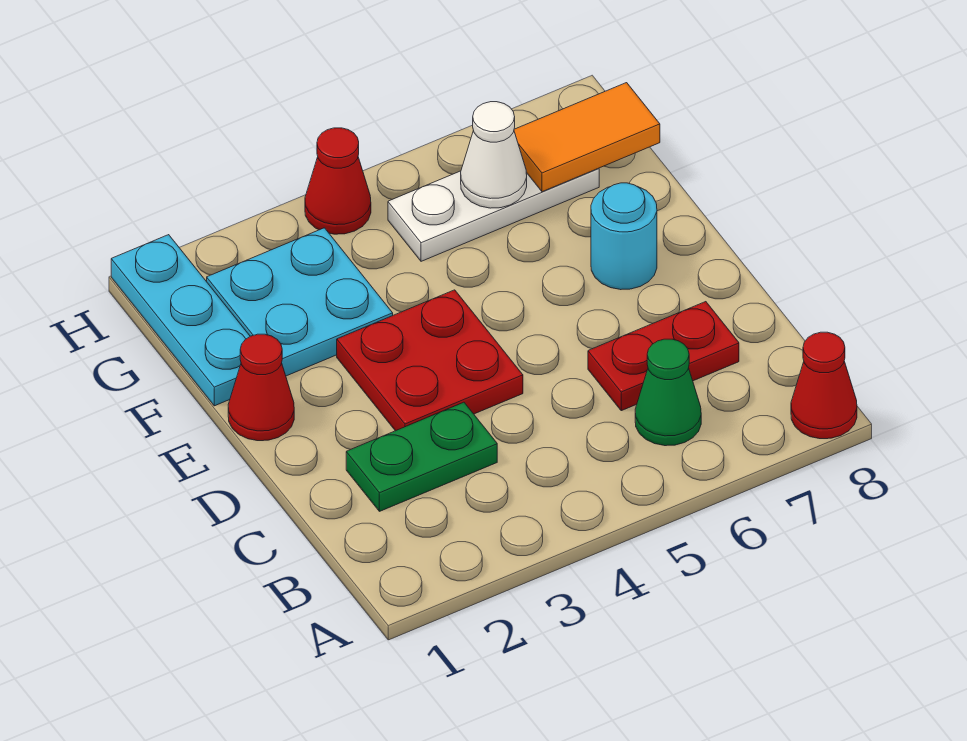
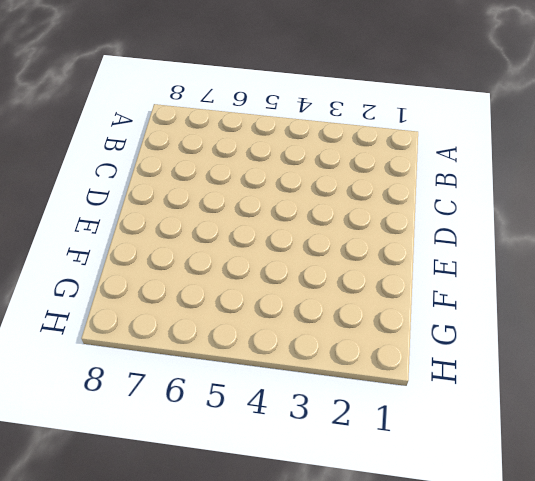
none -> red cone A8 level 1
none -> green cone B6 level 1
none -> green plate C2:C3 level 1

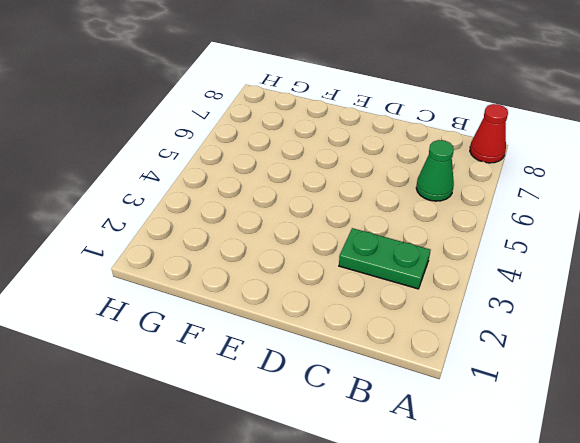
green plate B3:C3 level 1 -> green plate C2:C3 level 1
none -> red plate C6:C7 level 1
none -> red plate D3:E4 level 1
none -> red cone E1 level 1

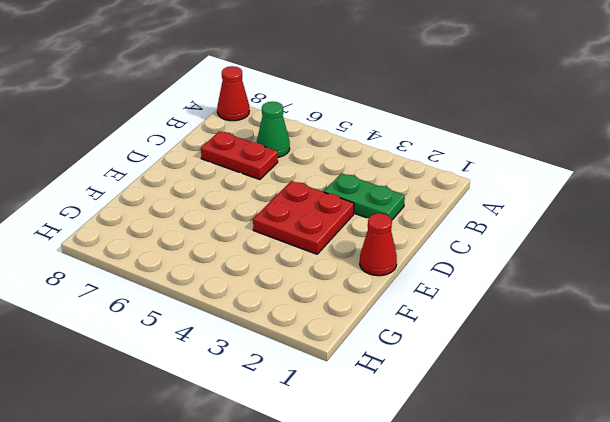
none -> cyan round brick E7 level 1
none -> cyan plate F1:H1 level 1
none -> cyan plate F2:G3 level 1

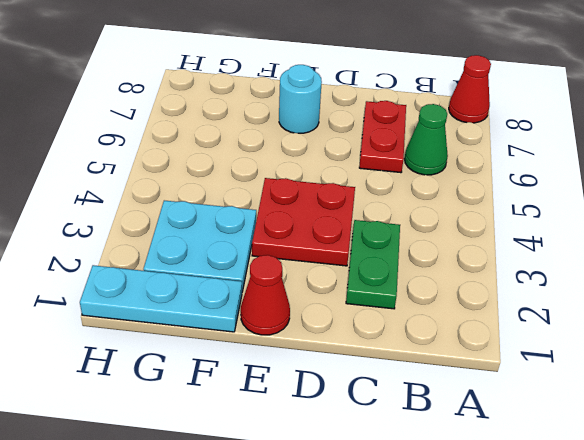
none -> white plate G5:G7 level 1
none -> red cone H4 level 1
none -> white cone G6 level 2

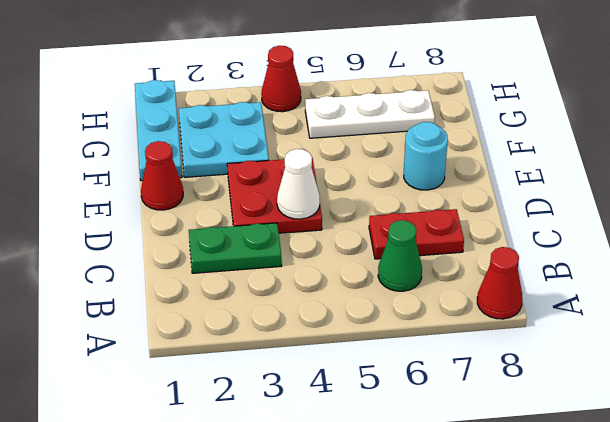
white cone D4 level 2 -> white cone G6 level 2
none -> orange tile G7:G8 level 2

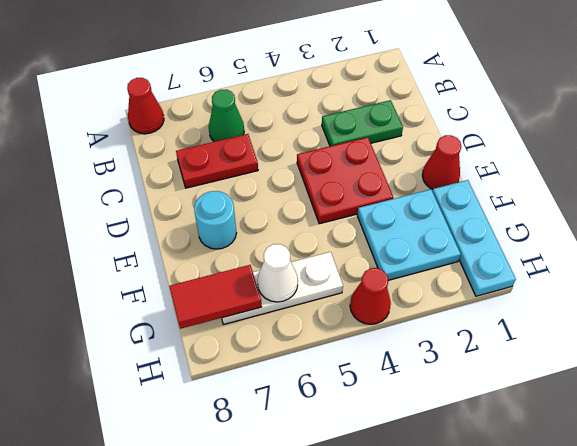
red tile G7:G8 level 2 -> orange tile G7:G8 level 2

